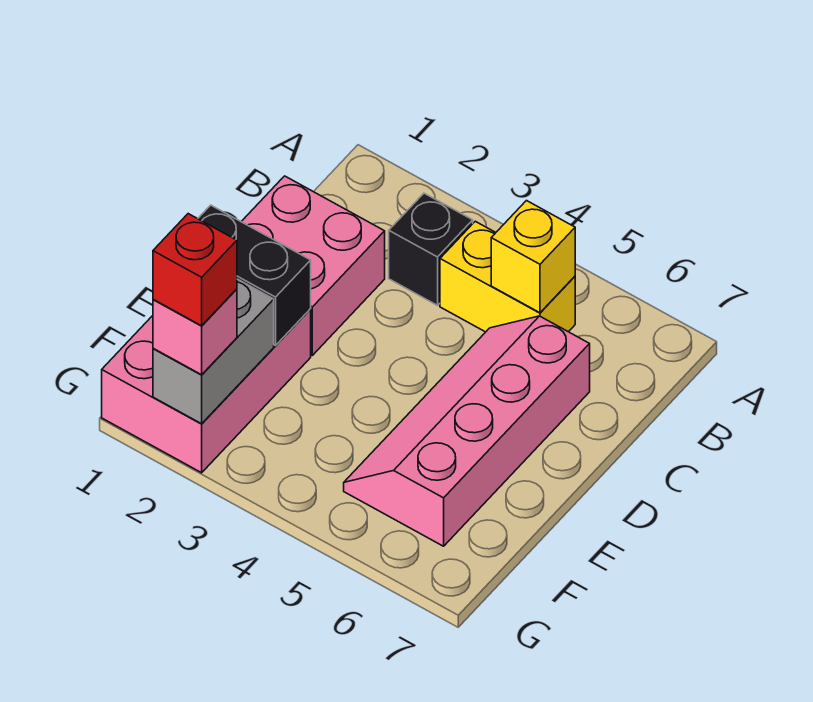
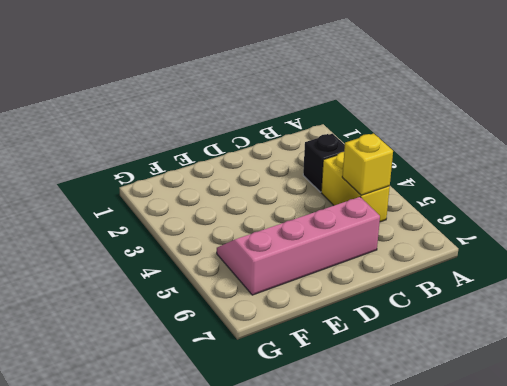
none -> pink brick C1:D2 level 1
none -> pink brick E1:G2 level 1

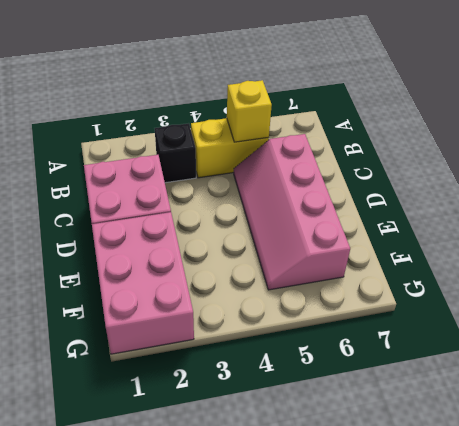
none -> black brick E1:E2 level 2
none -> grey brick F2:G2 level 2

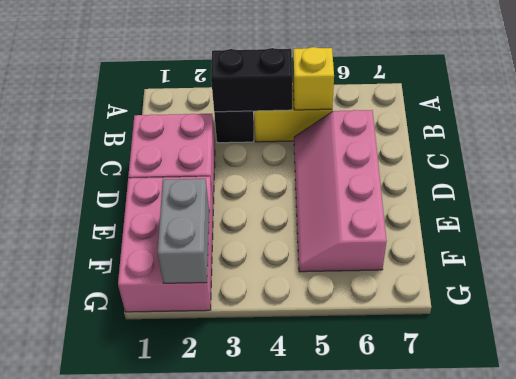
black brick B3:B4 level 2 -> black brick E1:E2 level 2
none -> pink brick G2 level 3
none -> red brick G2 level 4

